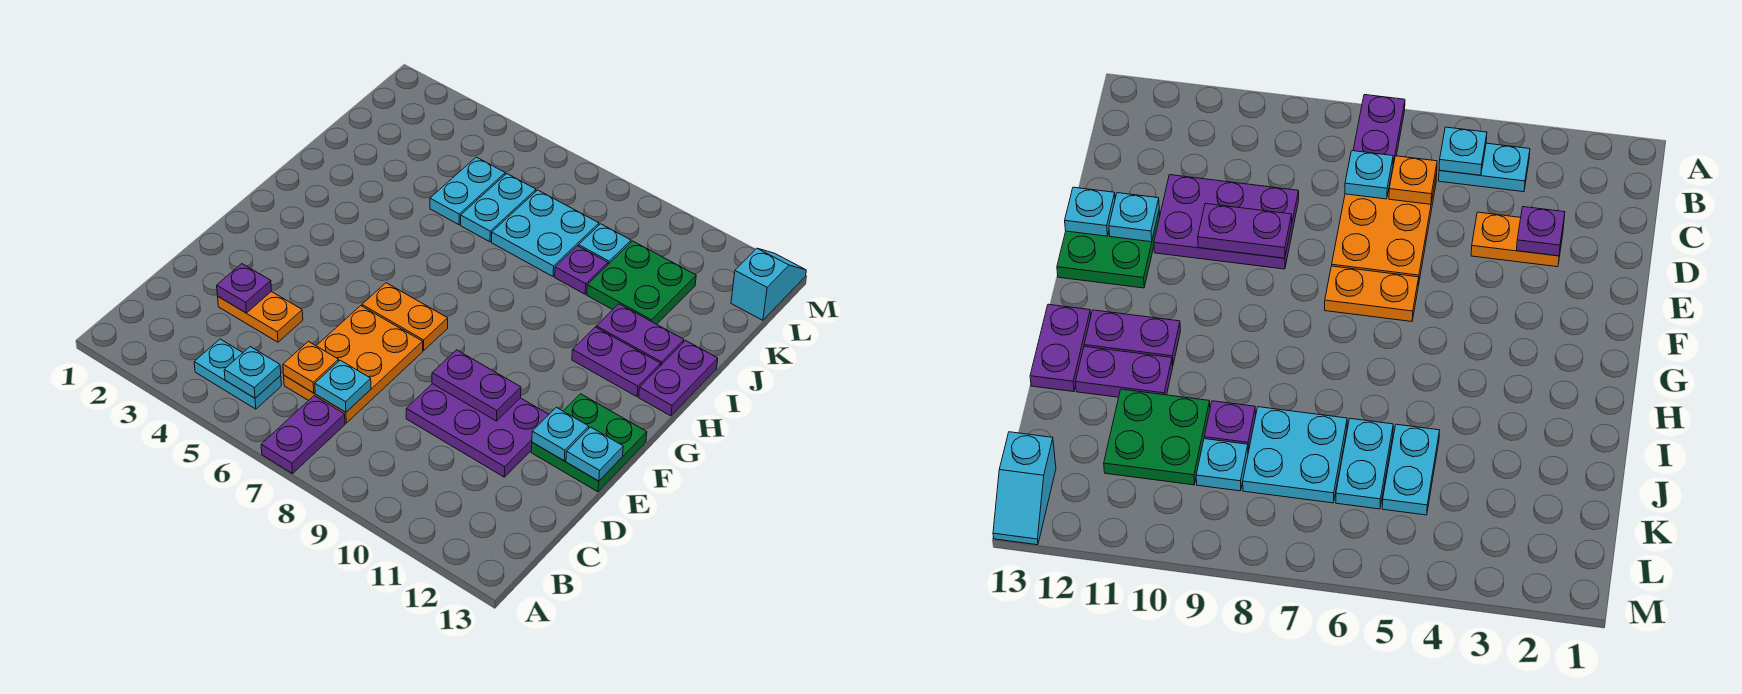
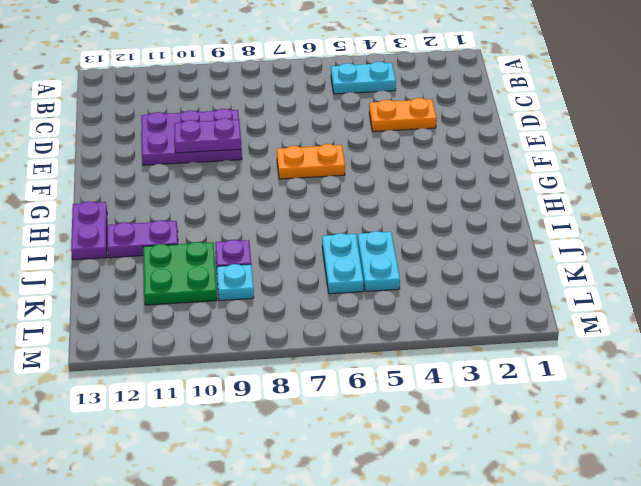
none -> purple plate A7:B7 level 1
none -> orange plate C6:E7 level 1
none -> green plate E12:F13 level 1

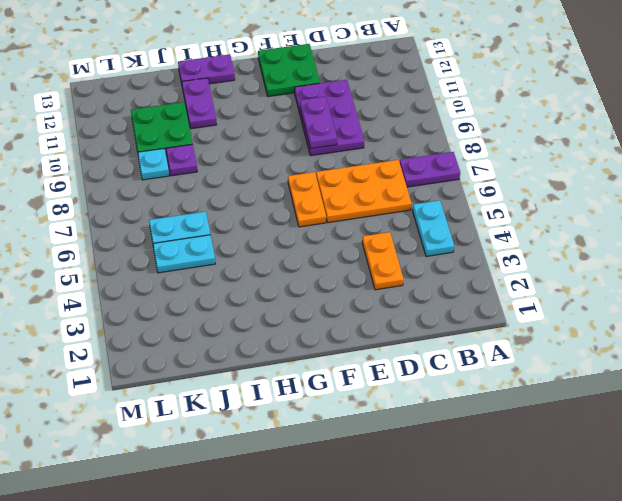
none -> purple plate H11:H12 level 1
none -> cyan plate J7:K8 level 1
none -> cyan slope L13:M13 level 1 top L

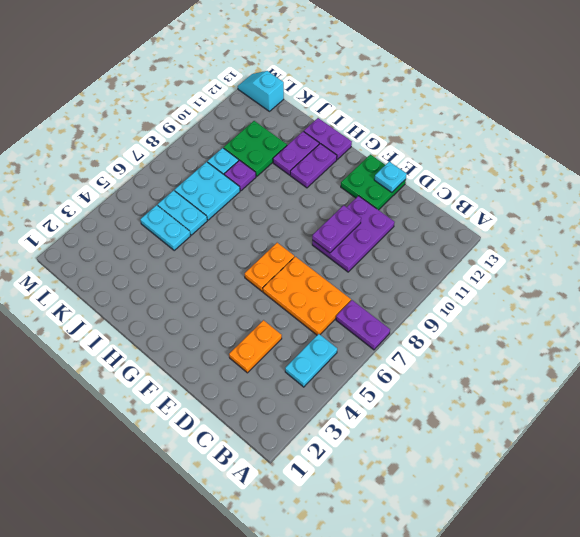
none -> cyan plate B5 level 2
none -> orange plate C6 level 2
none -> cyan plate C7 level 2

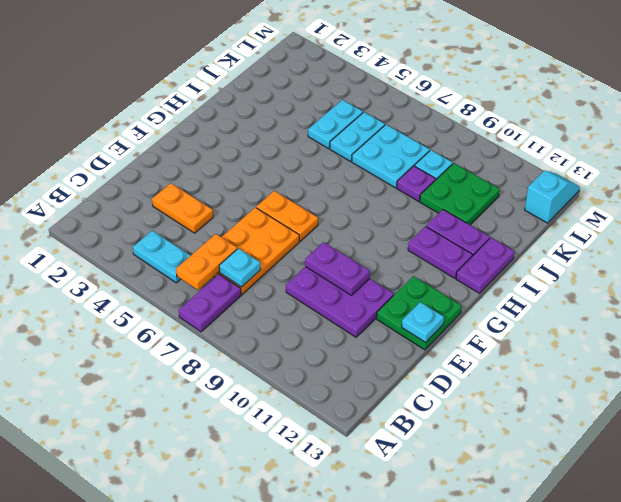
orange plate B6:C6 level 2 -> orange plate C6 level 2
none -> cyan plate B5 level 2
none -> purple plate D3 level 2
none -> cyan plate E12 level 2

